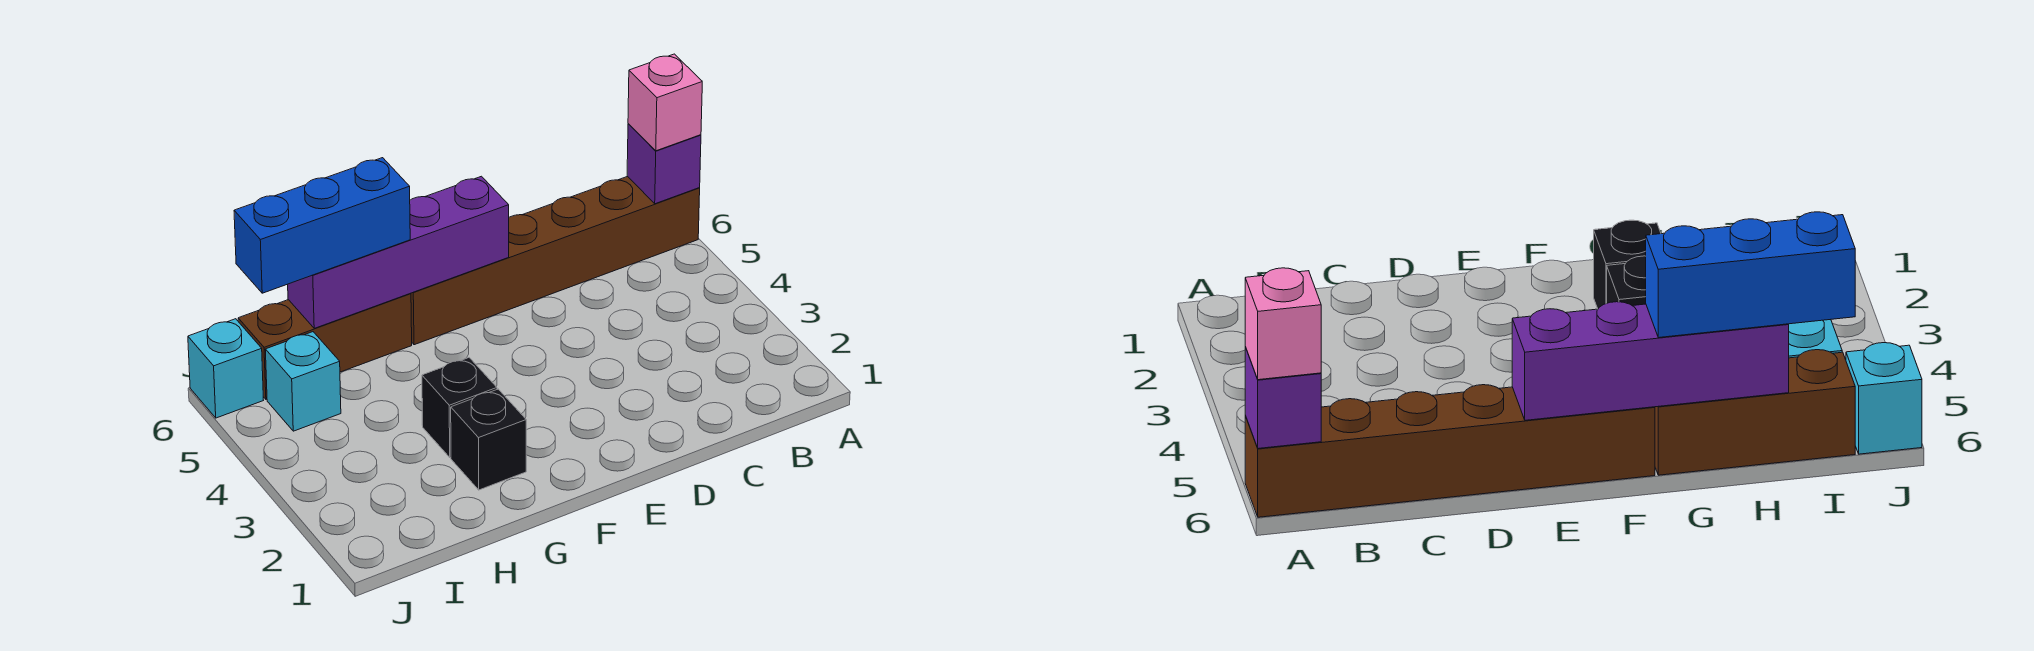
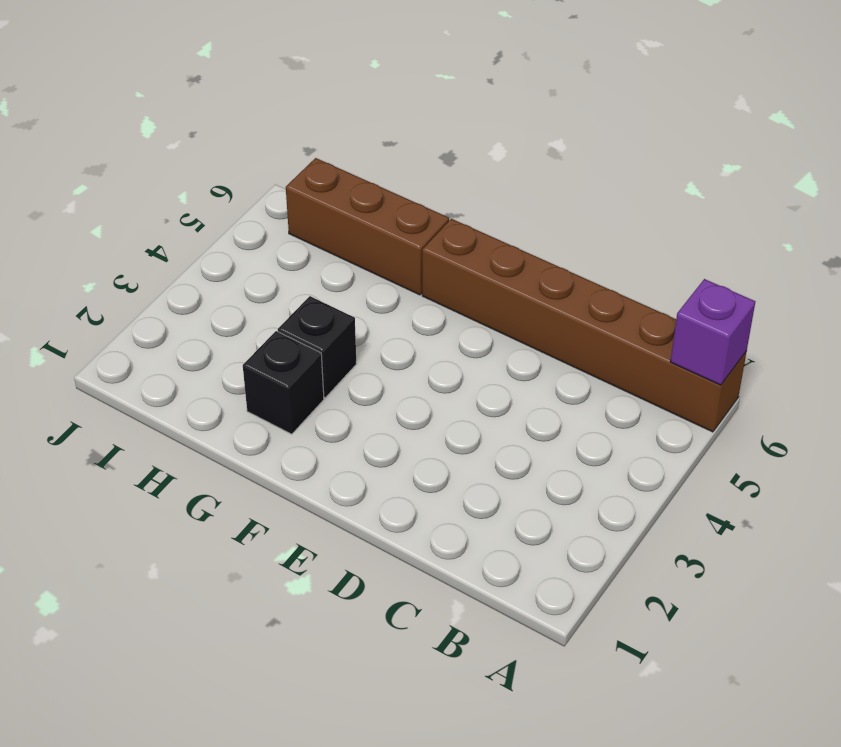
none -> cyan brick I5 level 1
none -> cyan brick J6 level 1

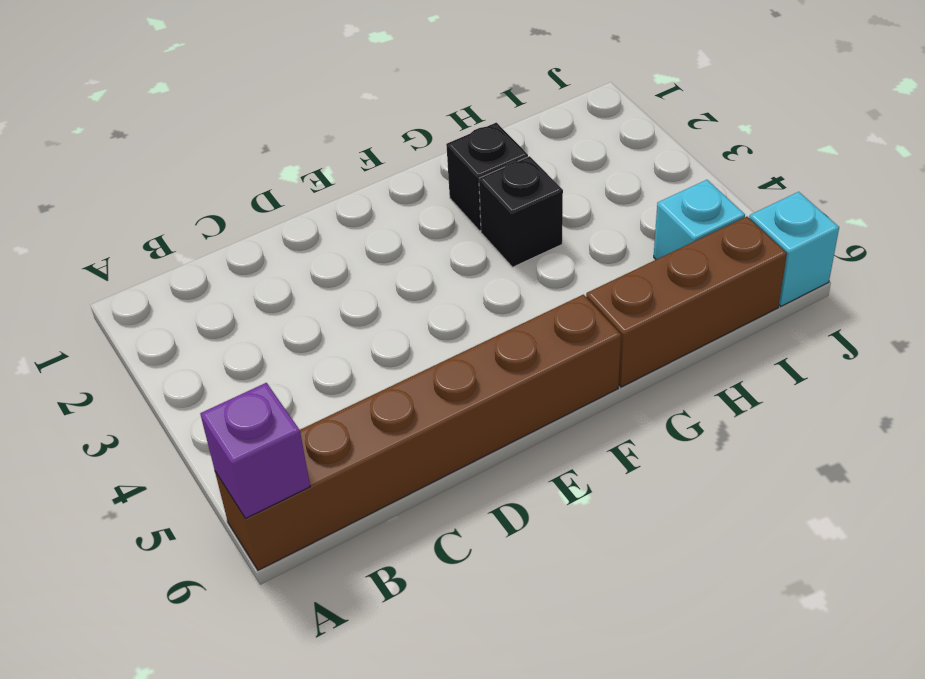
none -> purple brick E6:H6 level 2
none -> pink brick A6 level 3

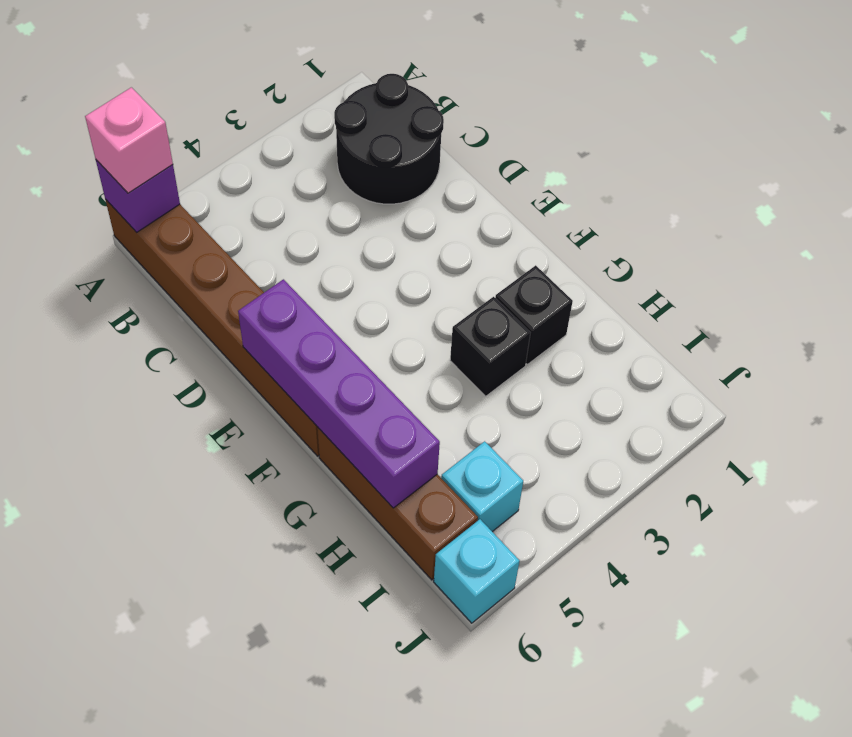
black round brick B1:C2 level 1 -> none
none -> blue brick G6:I6 level 3

